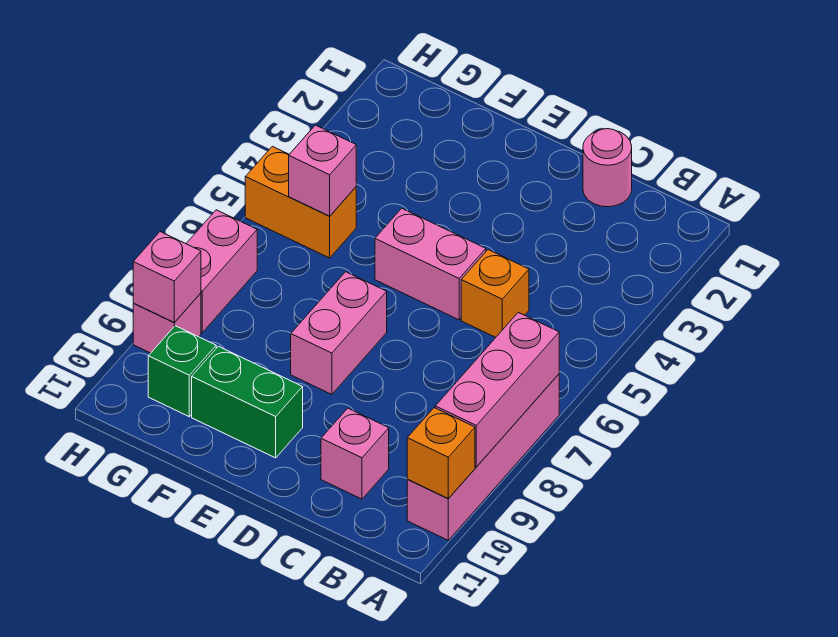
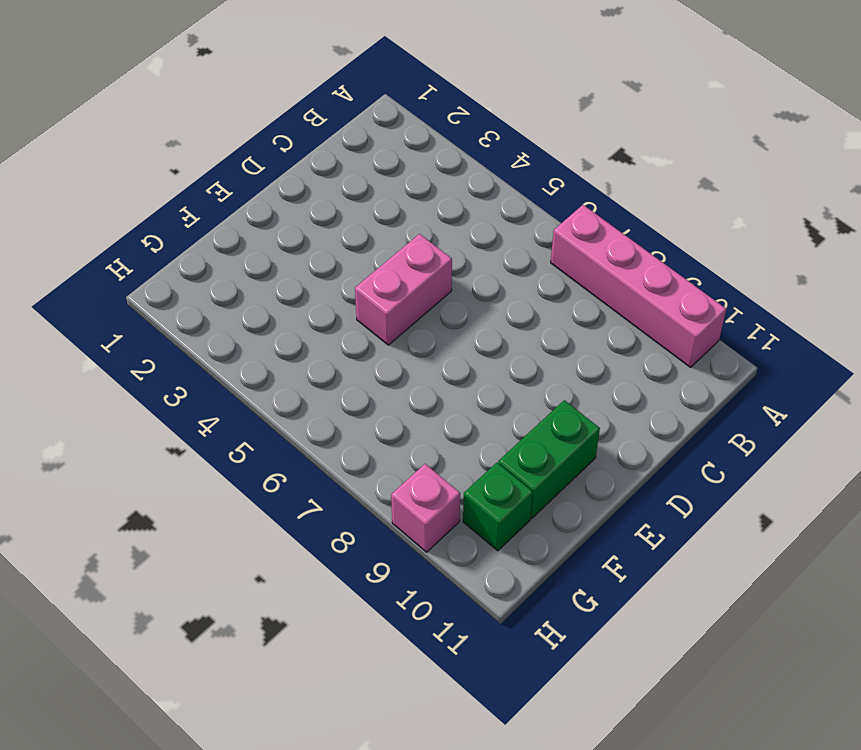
none -> pink round brick C1 level 1
none -> orange brick C5 level 1
none -> pink brick C10 level 1

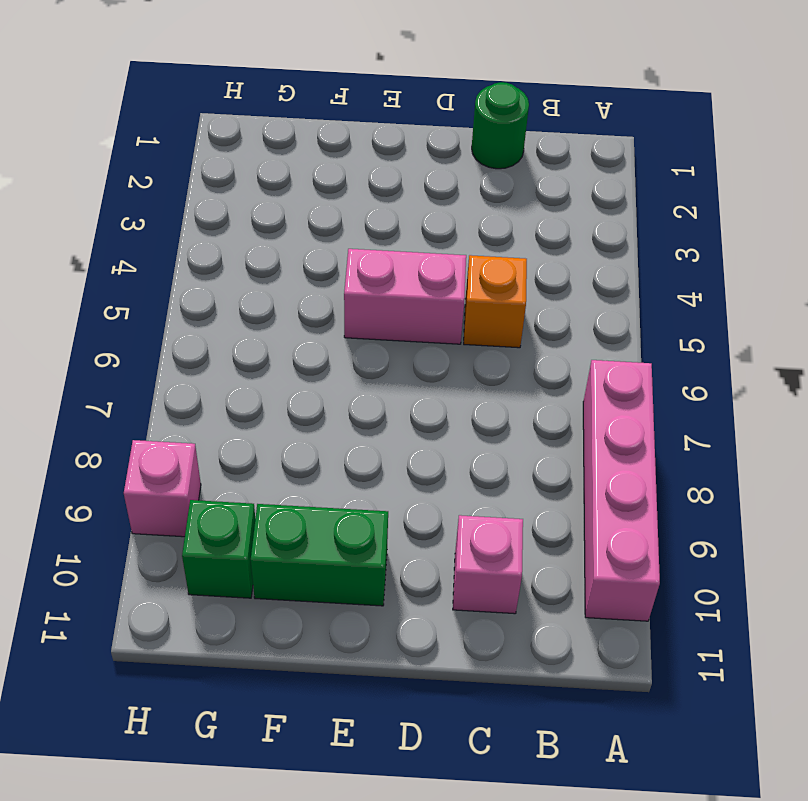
green round brick C1 level 1 -> pink round brick C1 level 1
none -> pink brick E7:E8 level 1
none -> orange brick G5:H5 level 1
none -> pink brick H7:H8 level 1

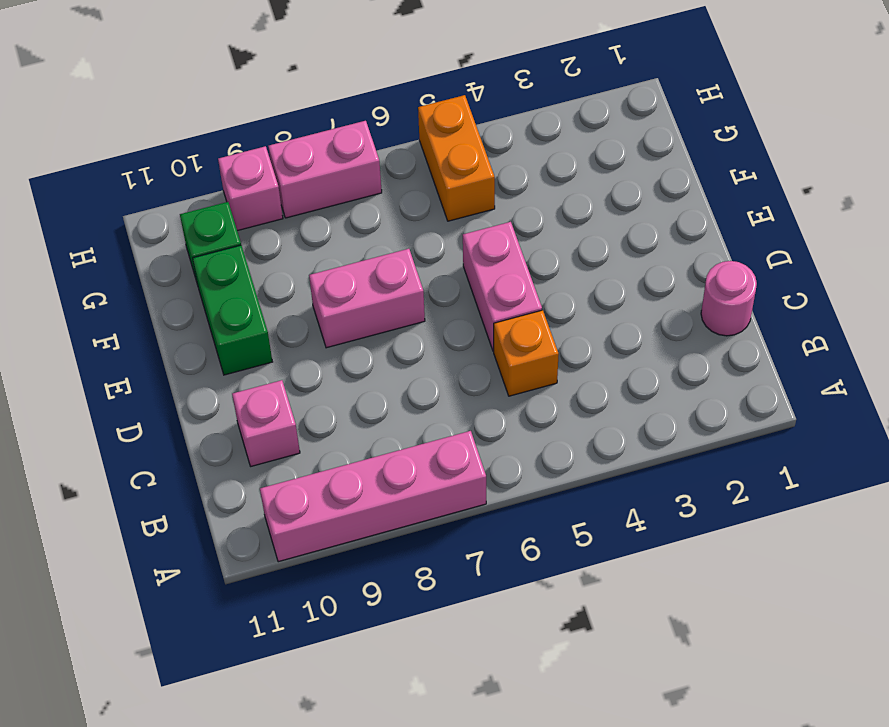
none -> pink brick A7:A9 level 2
none -> orange brick A10 level 2
none -> pink brick G5 level 2

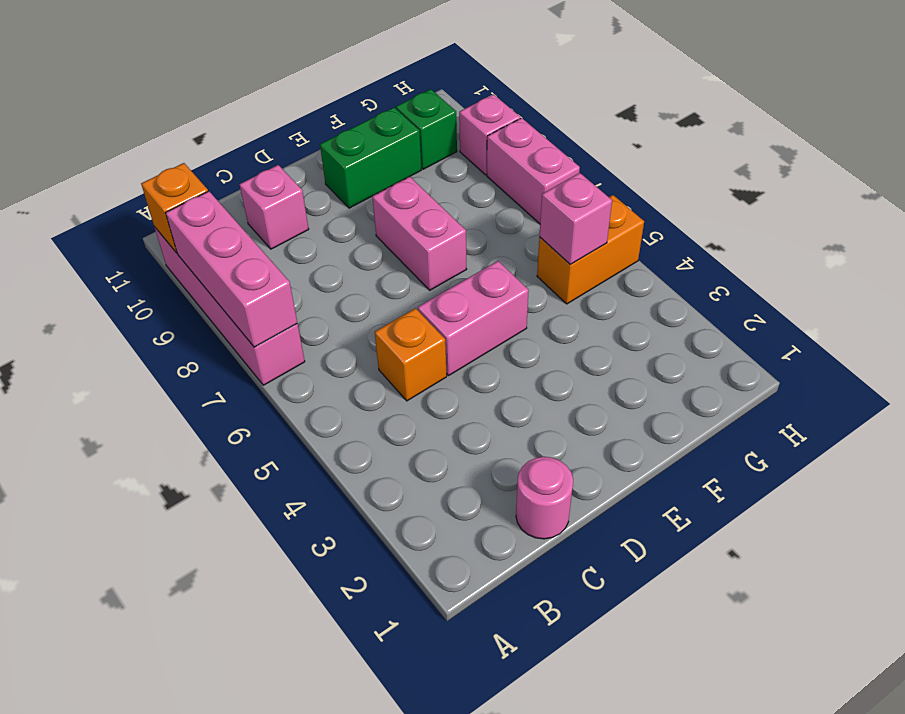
none -> pink brick H9 level 2

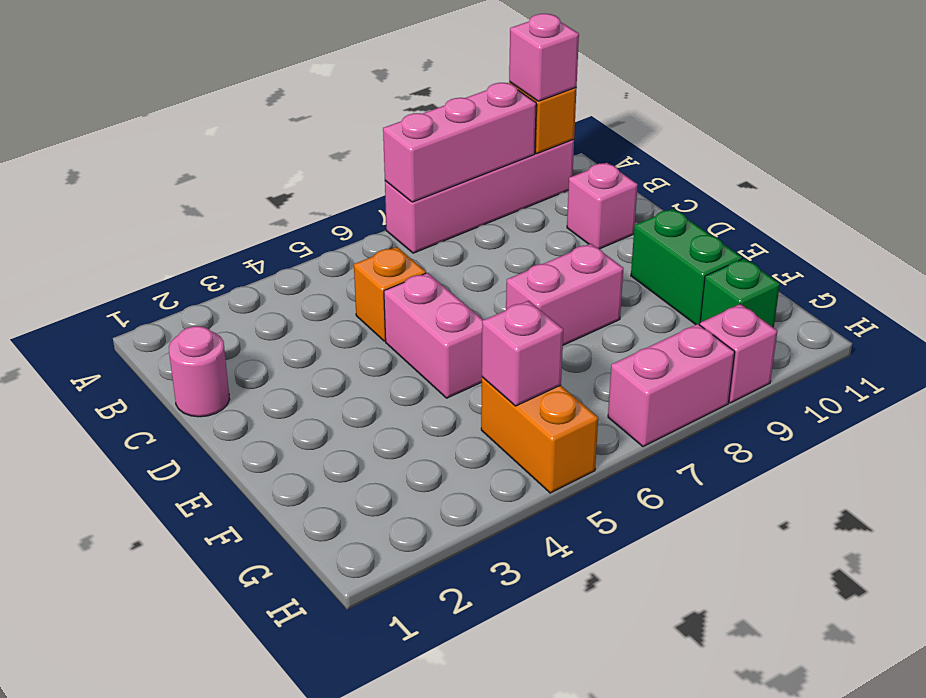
pink brick A10 level 3 -> pink brick H9 level 2

